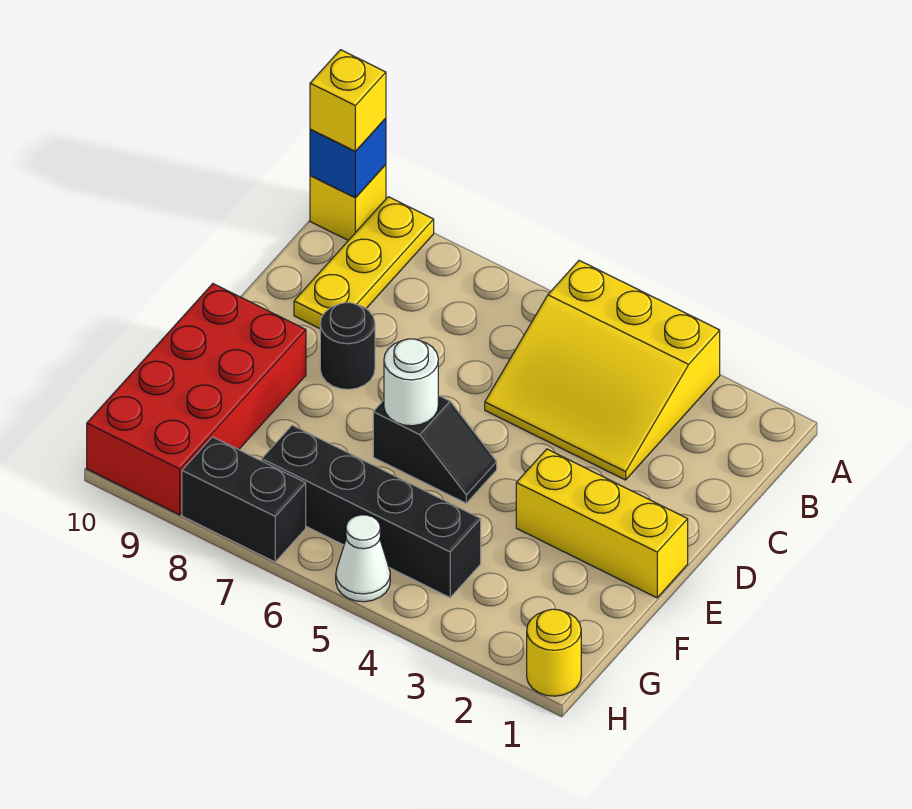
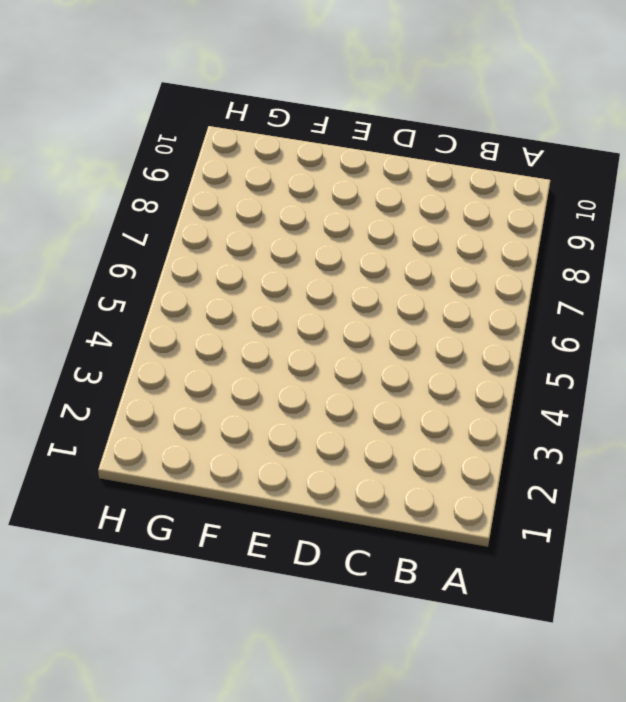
none -> yellow slope A3:C5 level 1 top A
none -> yellow plate A9:C9 level 1
none -> yellow brick A10 level 1

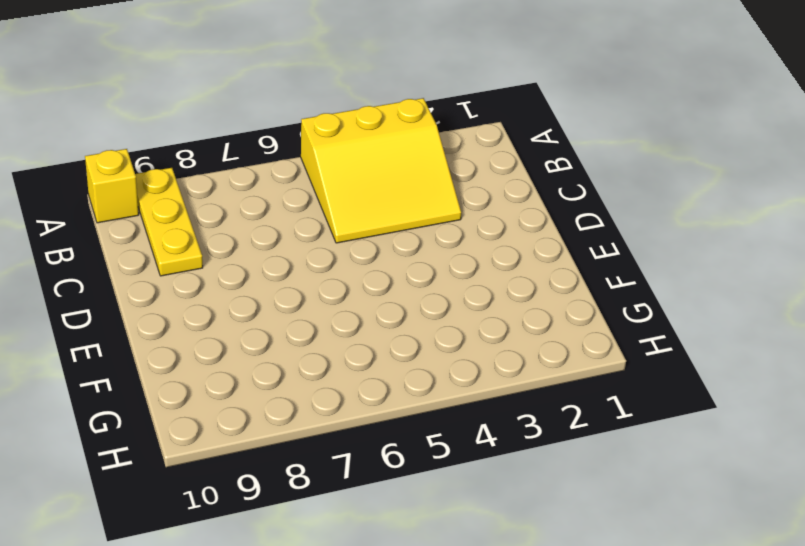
none -> black round brick D8 level 1
none -> yellow brick E1:E3 level 1
none -> black slope E5:E6 level 1 top 6

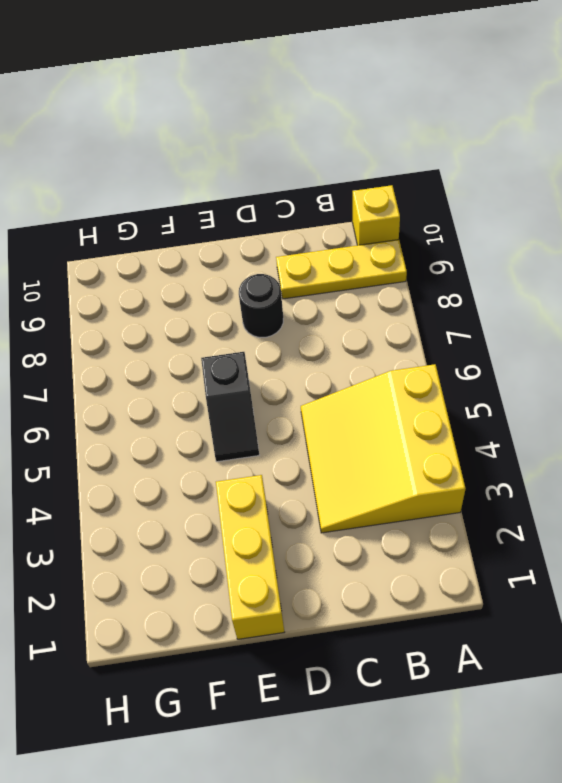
none -> red brick E9:H10 level 1
none -> black brick G4:G7 level 1
none -> yellow round brick H1 level 1

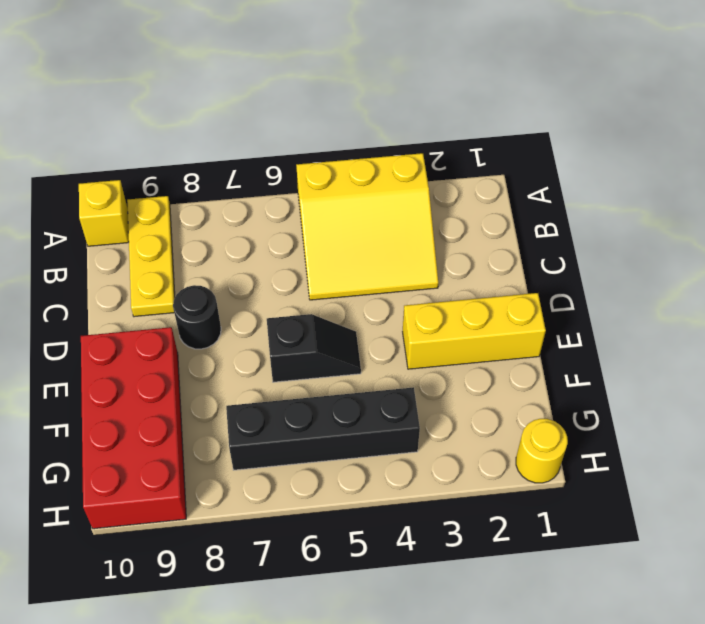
none -> white cone H5 level 1
none -> black brick H7:H8 level 1
none -> blue brick A10 level 2

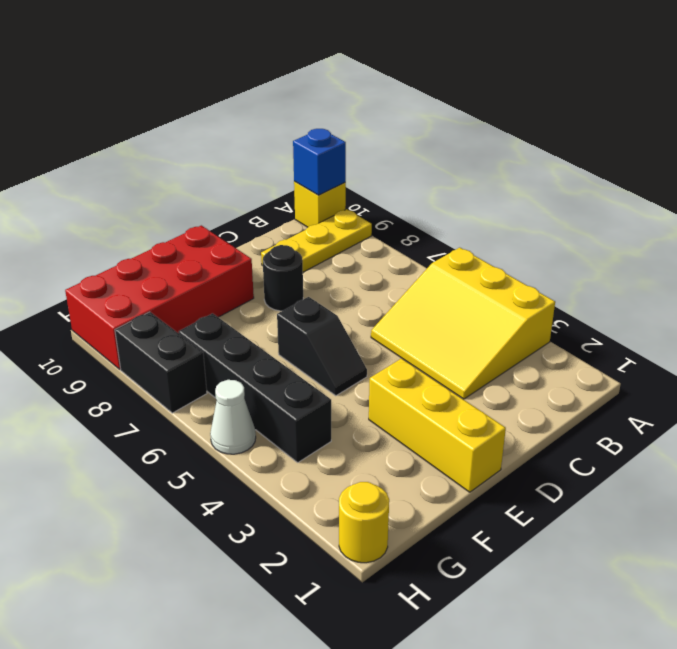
none -> white round brick E6 level 2
none -> yellow brick A10 level 3

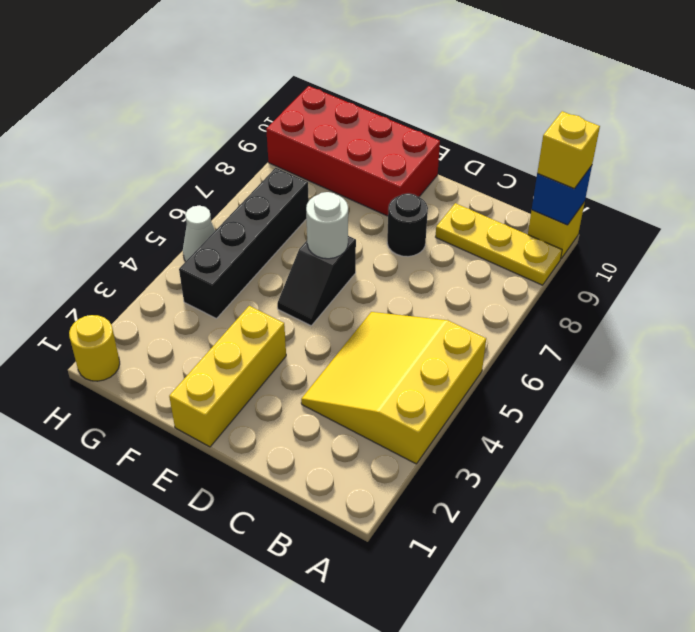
none -> black brick H7:H8 level 1

